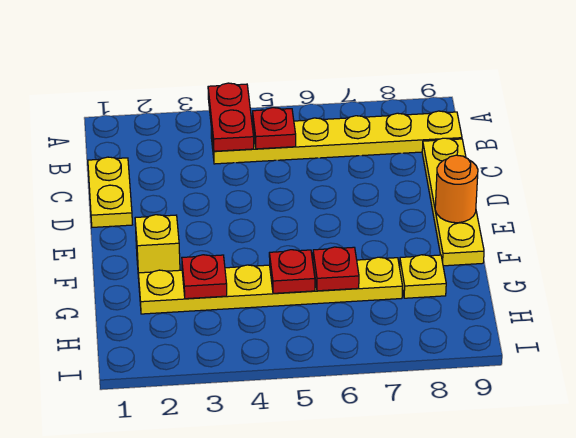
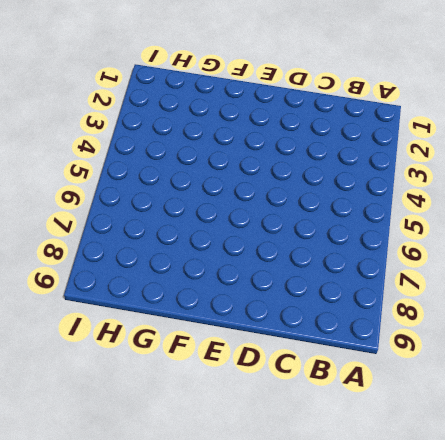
none -> yellow plate B4:B9 level 1
none -> yellow plate C1:D1 level 1
none -> yellow plate C9:F9 level 1

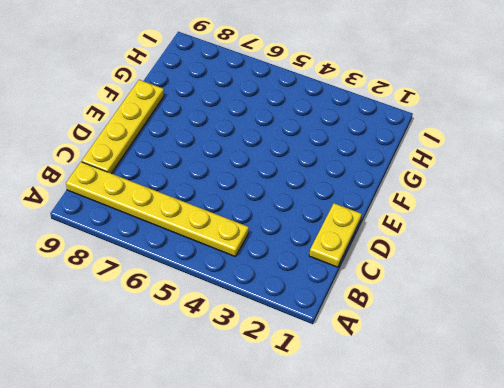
none -> yellow brick F2 level 1
none -> yellow plate G2:G7 level 1
none -> yellow plate G8 level 1

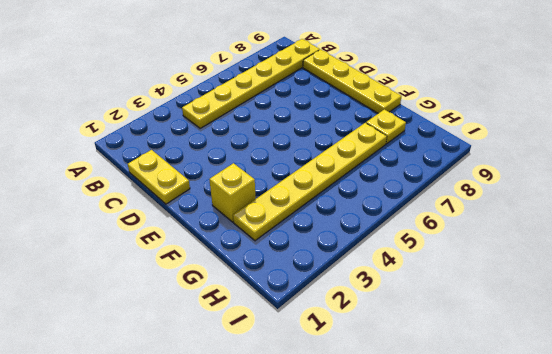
none -> red plate A4:B4 level 2
none -> red plate B5 level 2
none -> orange round brick E9 level 2

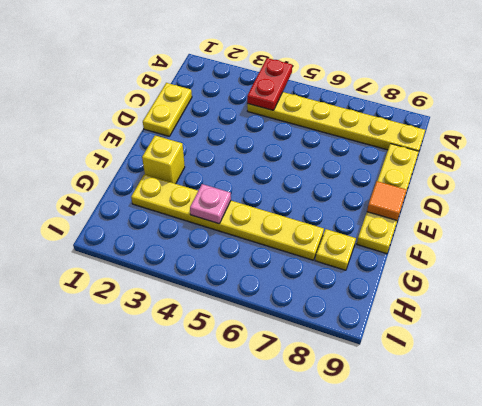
orange tile E9 level 2 -> orange round brick E9 level 2
pink plate G4 level 2 -> none
none -> red plate B5 level 2
none -> red plate G3 level 2
none -> red plate G5 level 2

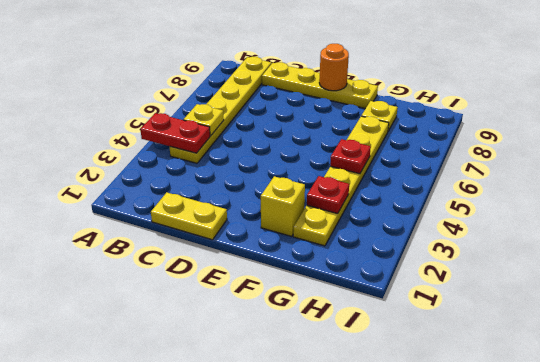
yellow plate B5 level 2 -> red plate B5 level 2
none -> red plate G6 level 2

